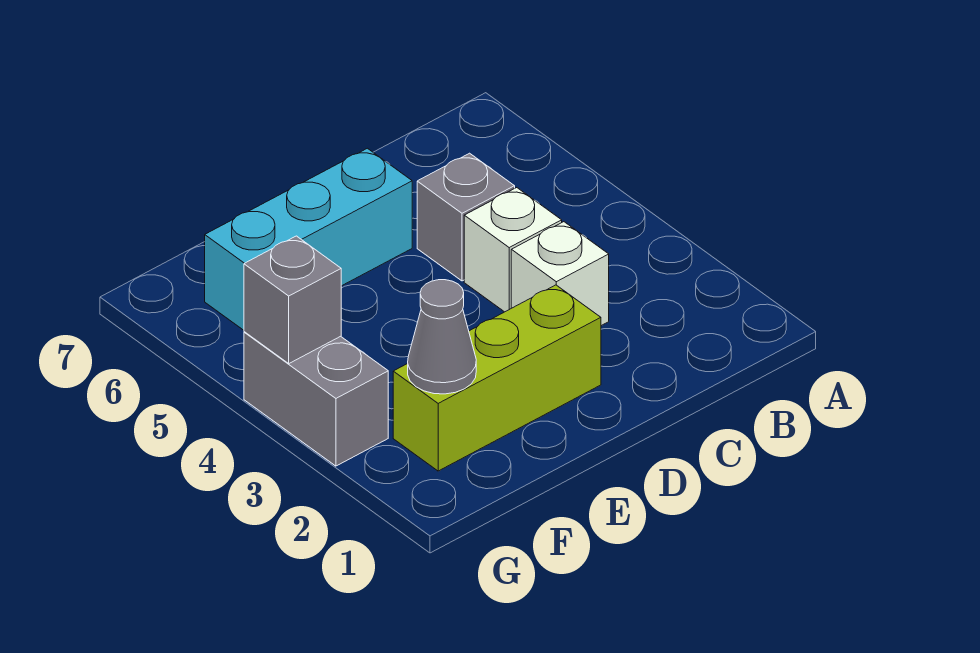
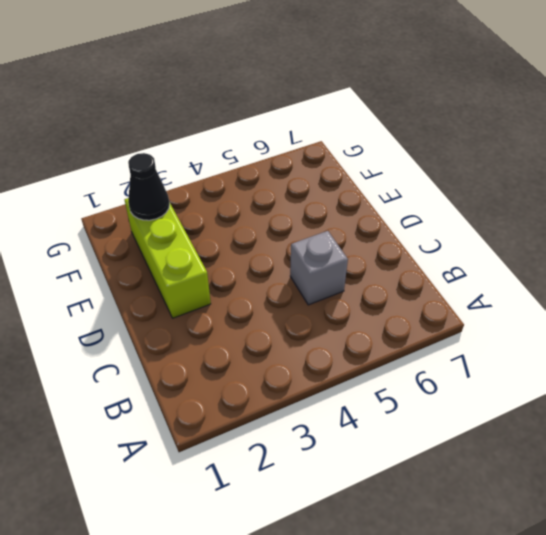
black cone F2 level 2 -> grey cone F2 level 2
none -> white brick C3 level 1
none -> white brick C4 level 1

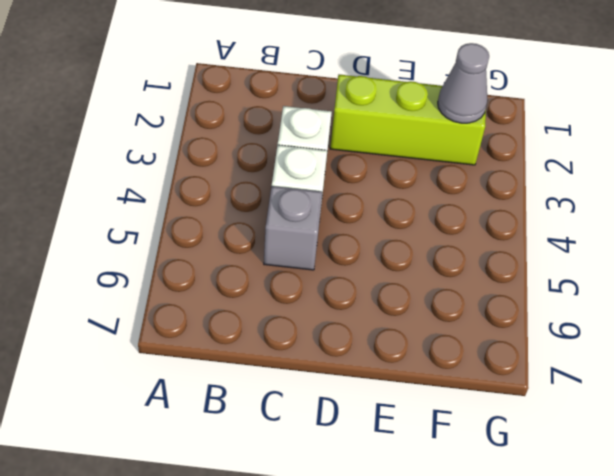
none -> cyan brick D6:F6 level 1
none -> grey brick G3:G4 level 1

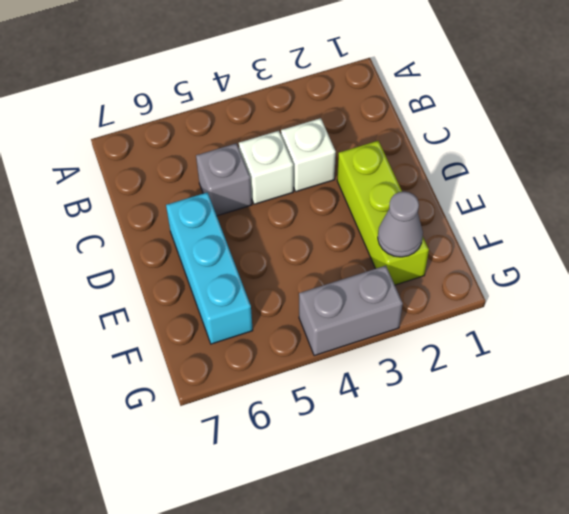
none -> grey brick G4 level 2

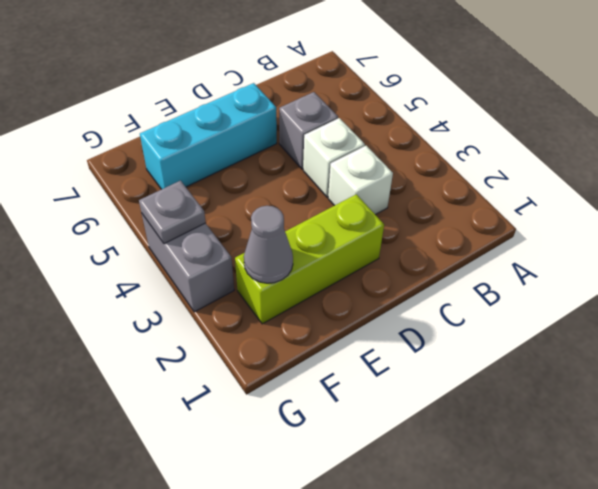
grey plate G4 level 2 -> grey brick G4 level 2

